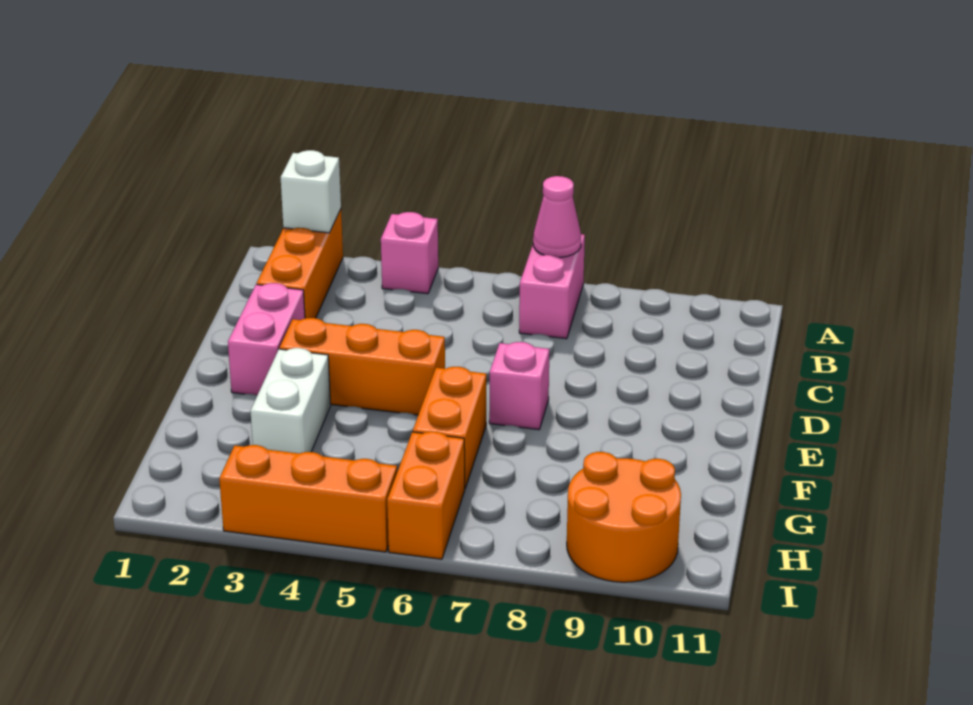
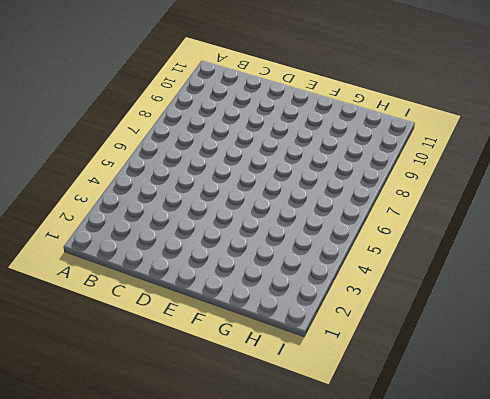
none -> orange brick A2:C2 level 1
none -> pink brick A4 level 1
none -> pink brick A7:B7 level 1

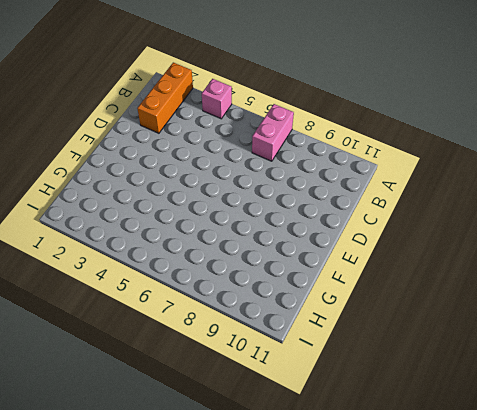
none -> pink brick D2:E2 level 1
none -> orange brick E3:E5 level 1
none -> pink brick E7 level 1

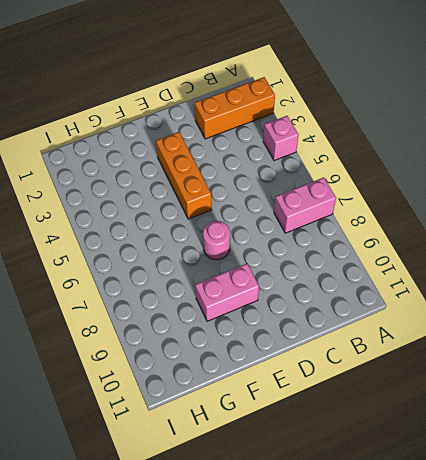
pink round brick E7 level 1 -> pink brick E7 level 1
pink brick E9:F9 level 1 -> pink brick D2:E2 level 1
none -> white brick F3:G3 level 1
none -> orange brick F6:G6 level 1
none -> orange brick H6:I6 level 1

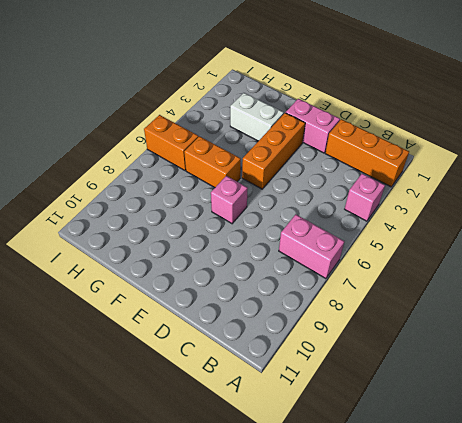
none -> orange round brick H9:I10 level 1
none -> orange brick I3:I5 level 1
none -> white brick A2 level 2

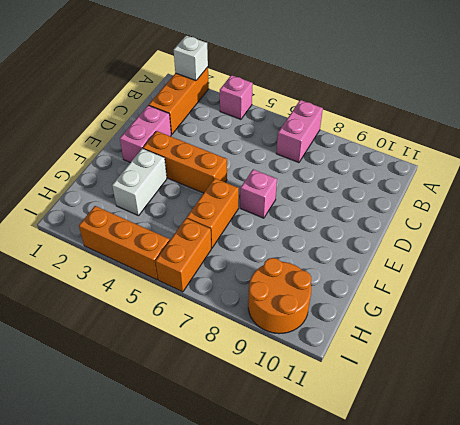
none -> pink cone A7 level 2

